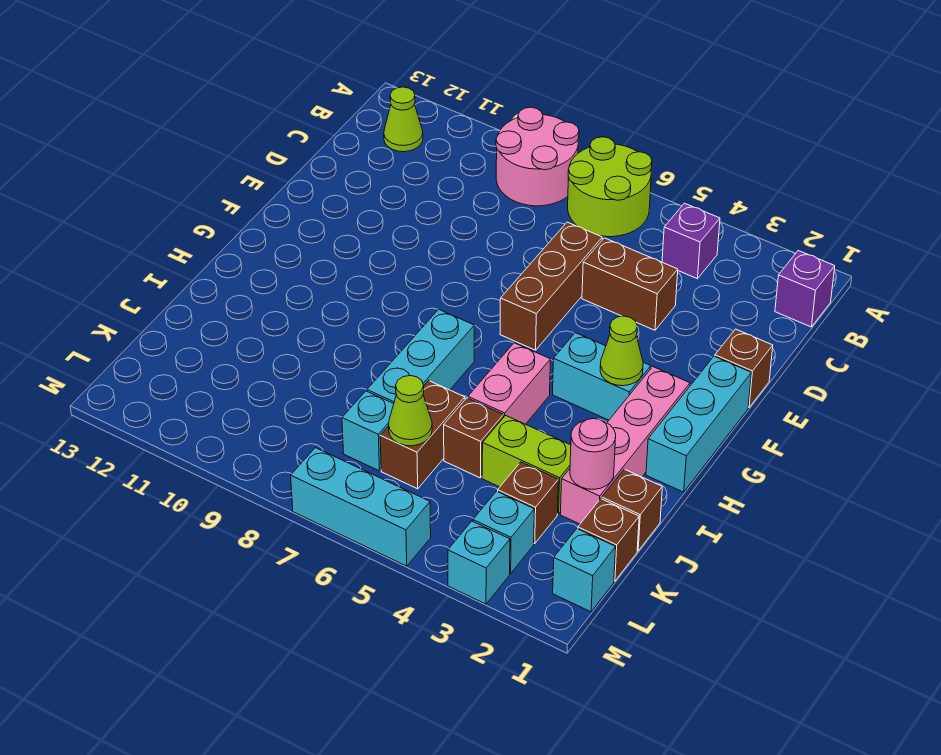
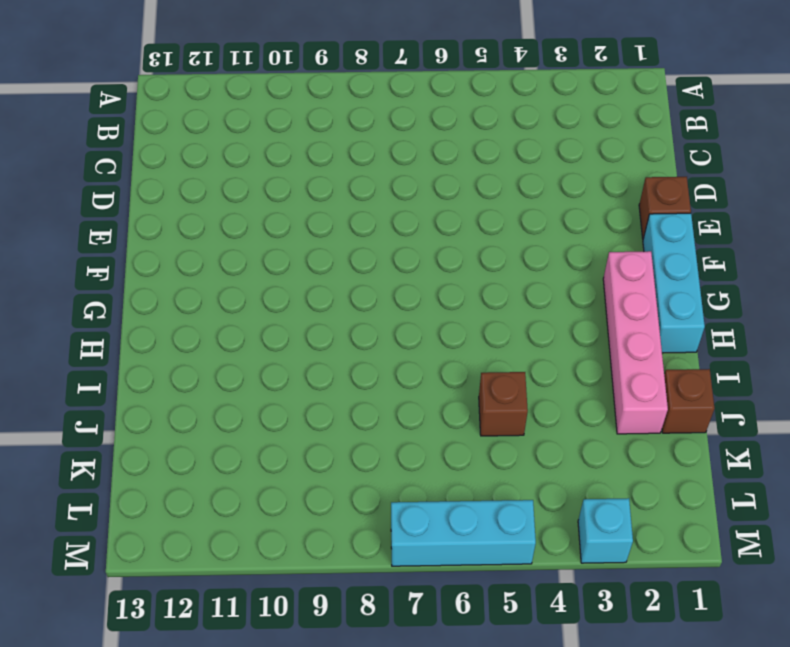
none -> lime round brick A6:B7 level 1
none -> pink round brick A8:B9 level 1
none -> purple brick B1 level 1

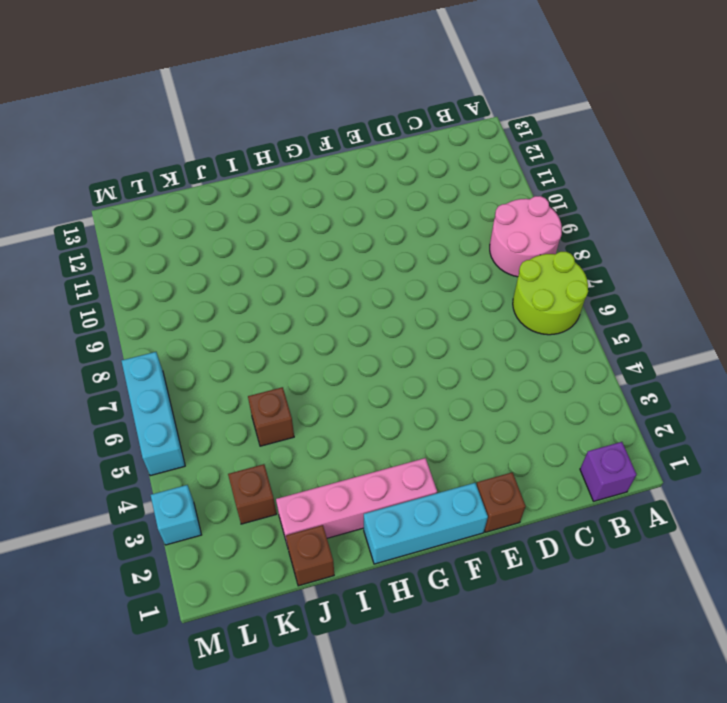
none -> purple brick B4 level 1
none -> lime cone B12 level 1
none -> brown brick D4:D5 level 1

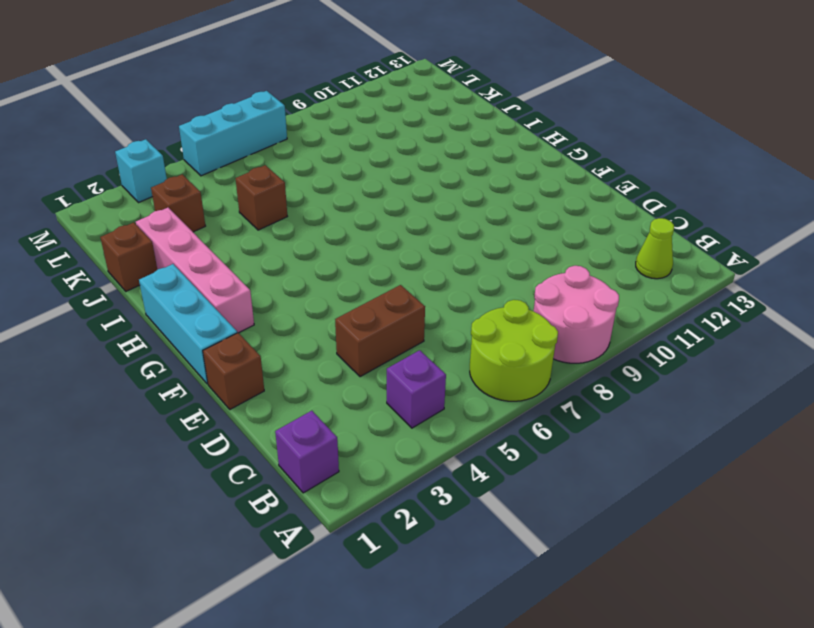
none -> brown brick D6:F6 level 1
none -> cyan brick G3:G4 level 1
none -> pink brick H5:I5 level 1

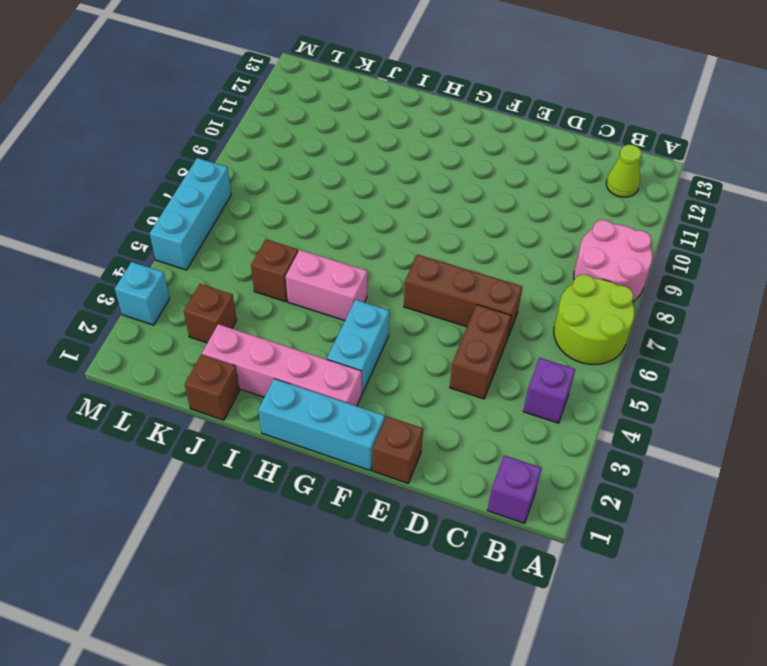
none -> cyan brick H7:J7 level 1
none -> lime brick J3:J4 level 1
none -> brown brick J6:K6 level 1

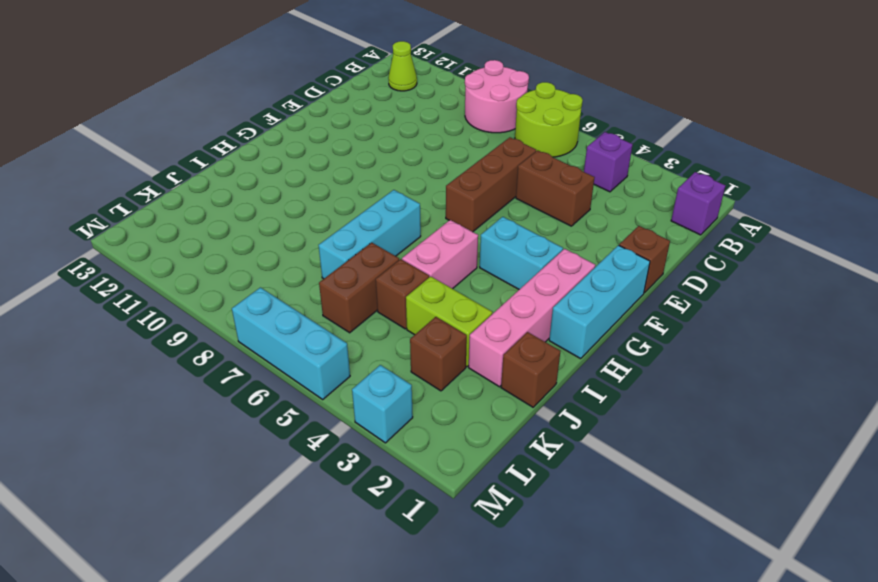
none -> brown brick K1 level 1
none -> cyan brick K7 level 1
none -> cyan brick L1 level 1

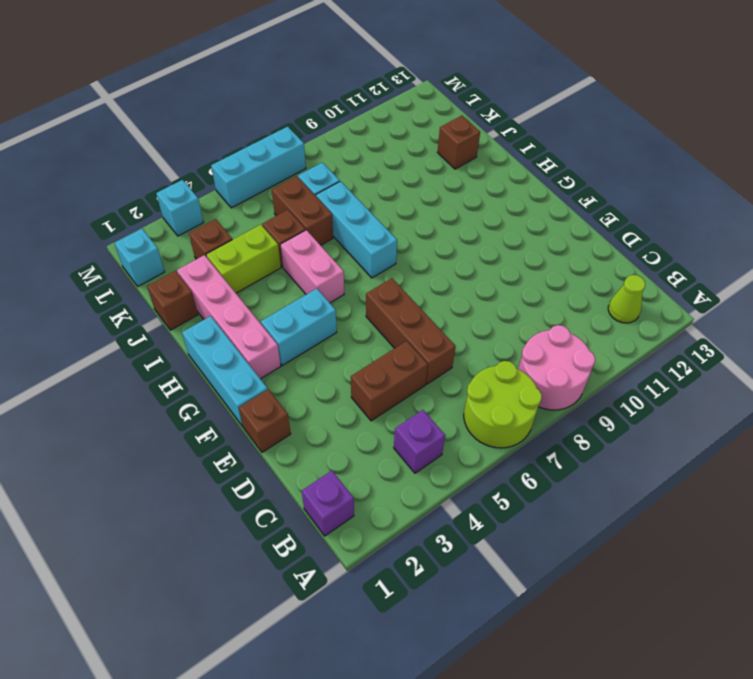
brown brick J12 level 1 -> brown brick K1 level 1
none -> cyan brick L3 level 1
none -> lime cone G3 level 2
none -> pink round brick J2 level 2

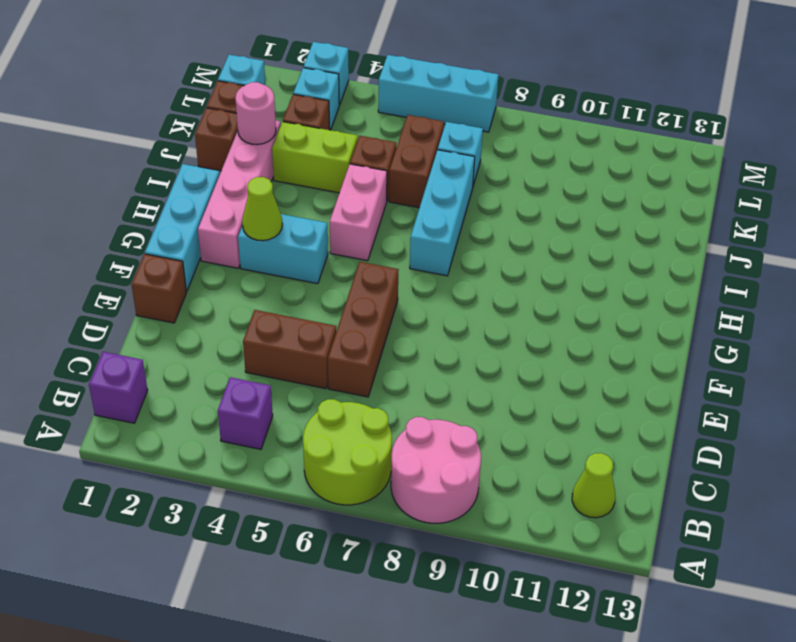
none -> lime cone K6 level 2

